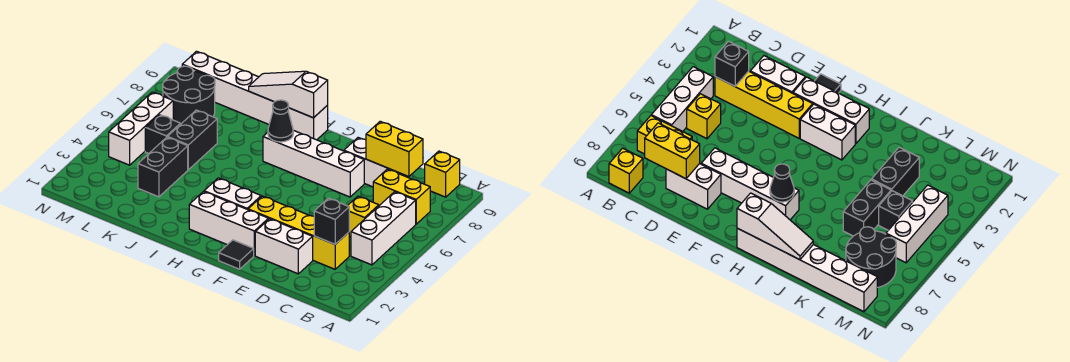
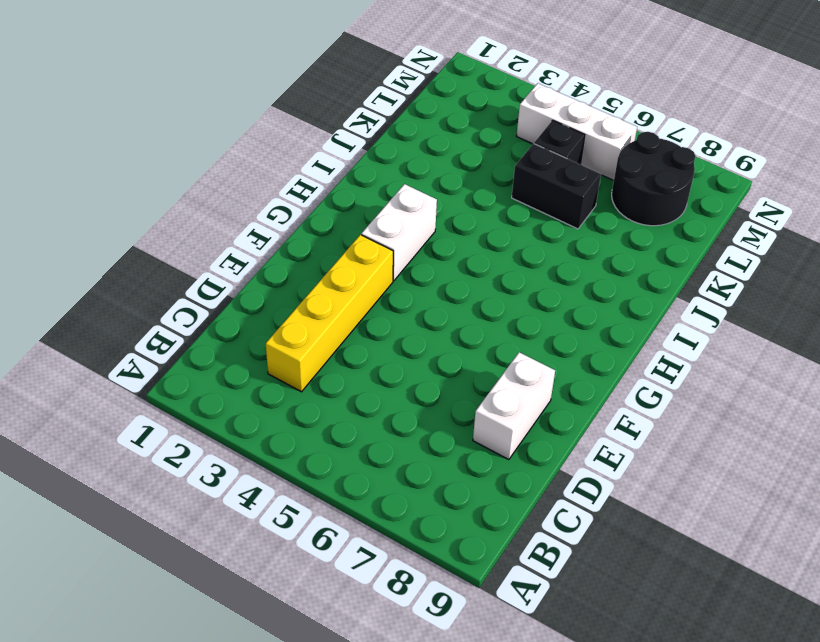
none -> white brick B4:B6 level 1
none -> yellow brick B7:C7 level 1
none -> yellow brick B9 level 1

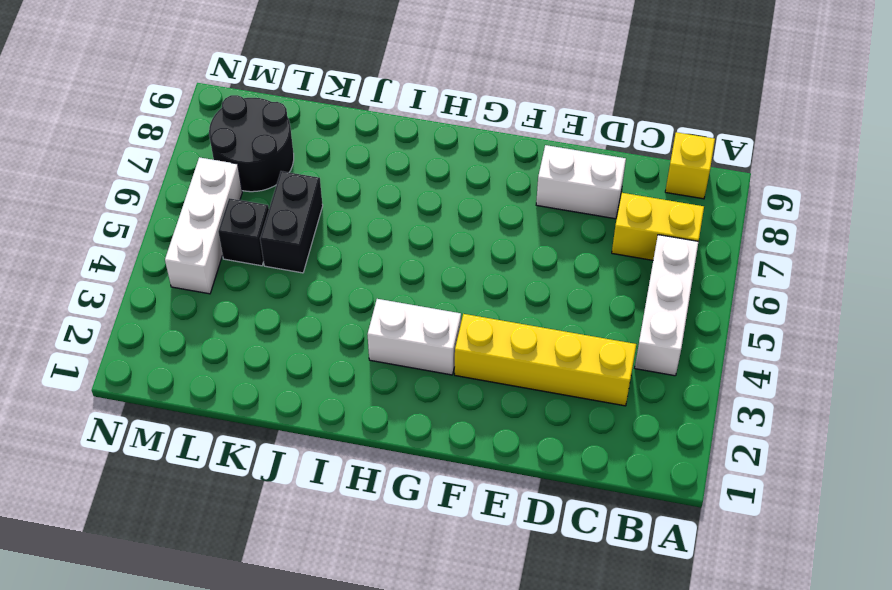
none -> yellow brick C5 level 1
none -> white brick D2:E2 level 1
none -> white brick E7:H7 level 1

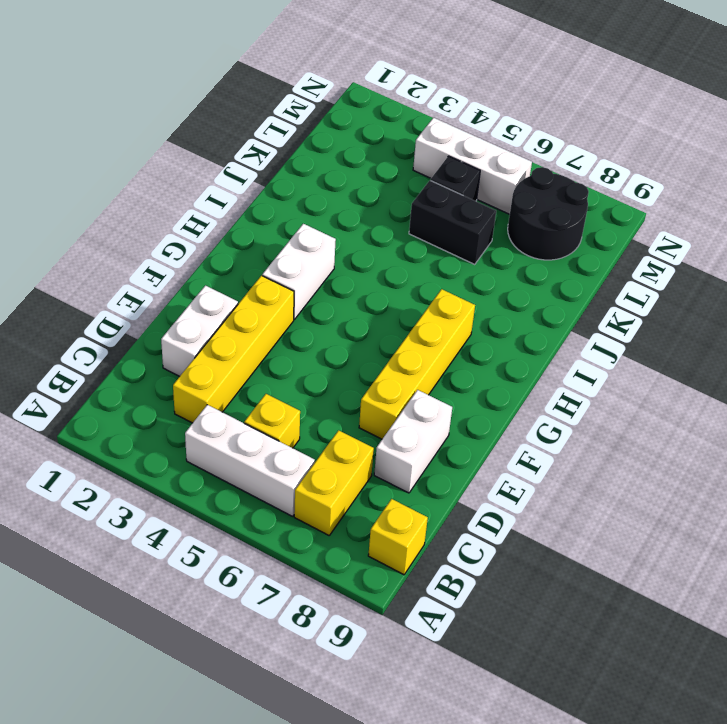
yellow brick E7:H7 level 1 -> white brick E7:H7 level 1
none -> black tile F1 level 1
none -> white brick F2:H2 level 1
none -> white brick H9:M9 level 1

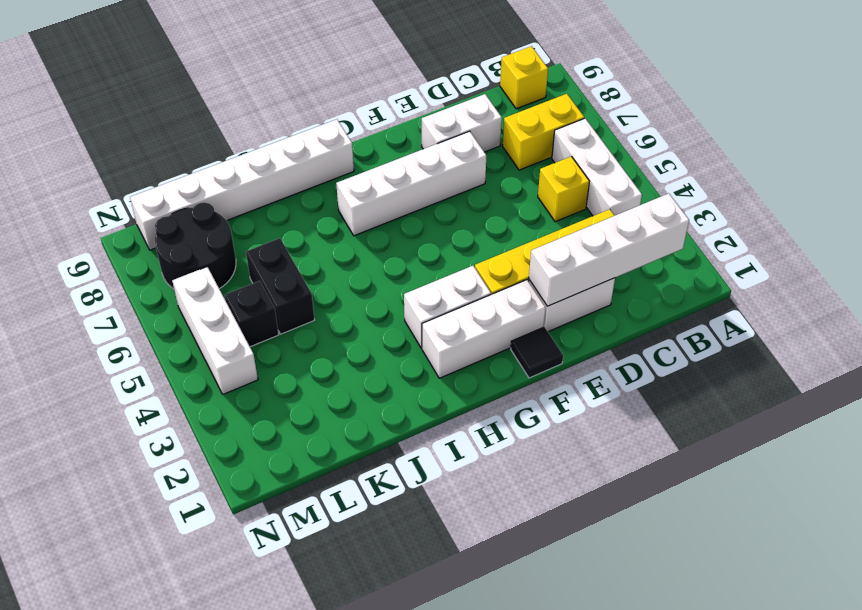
white brick B2:E2 level 2 -> none
none -> black brick K3:K4 level 1
none -> black brick C3 level 2
none -> yellow brick C8:D8 level 2

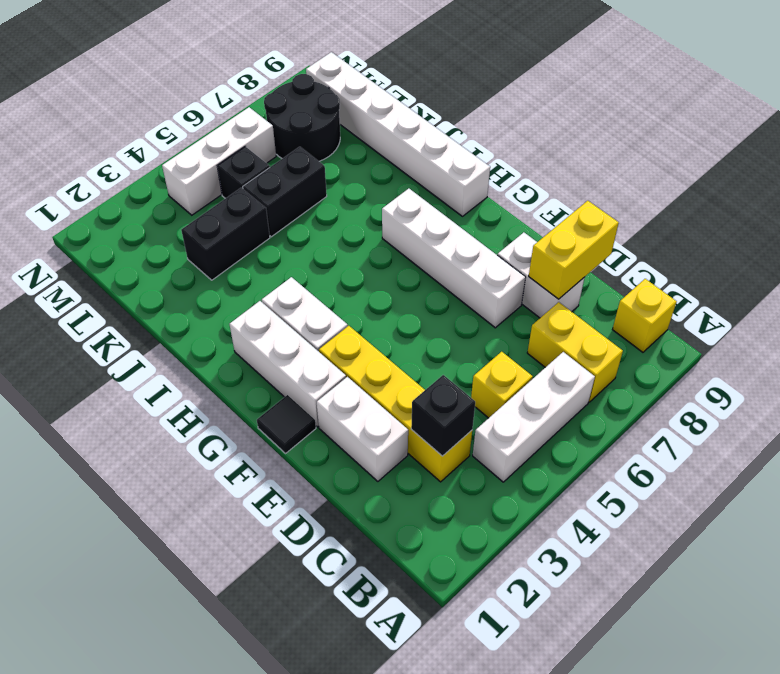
yellow brick D8:D9 level 2 -> yellow brick C8:D8 level 2
none -> black cone H7 level 2
none -> white slope H9:J9 level 2 top H

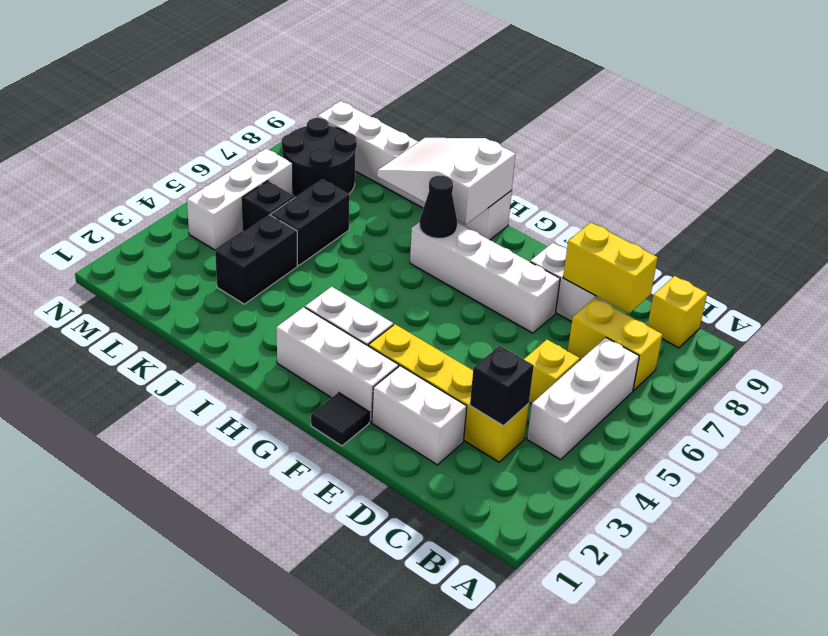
white slope H8:J9 level 2 top H -> white slope H9:J9 level 2 top H

